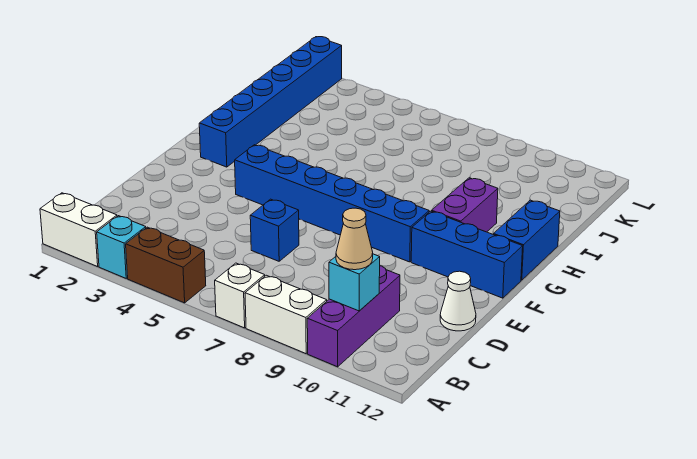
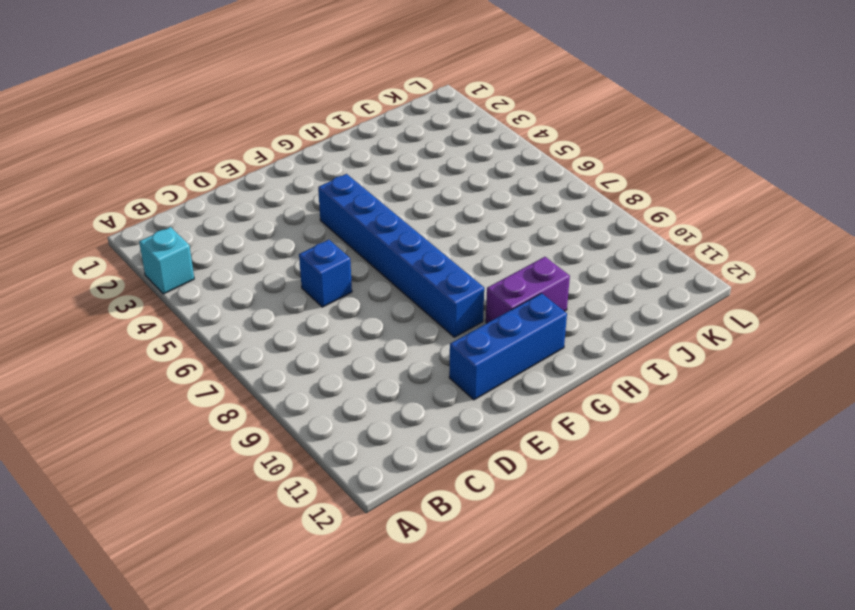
blue brick E11:G11 level 1 -> blue brick F10:F12 level 1
none -> white brick A1:A2 level 1
none -> brown brick A4:A5 level 1
none -> white brick A7 level 1

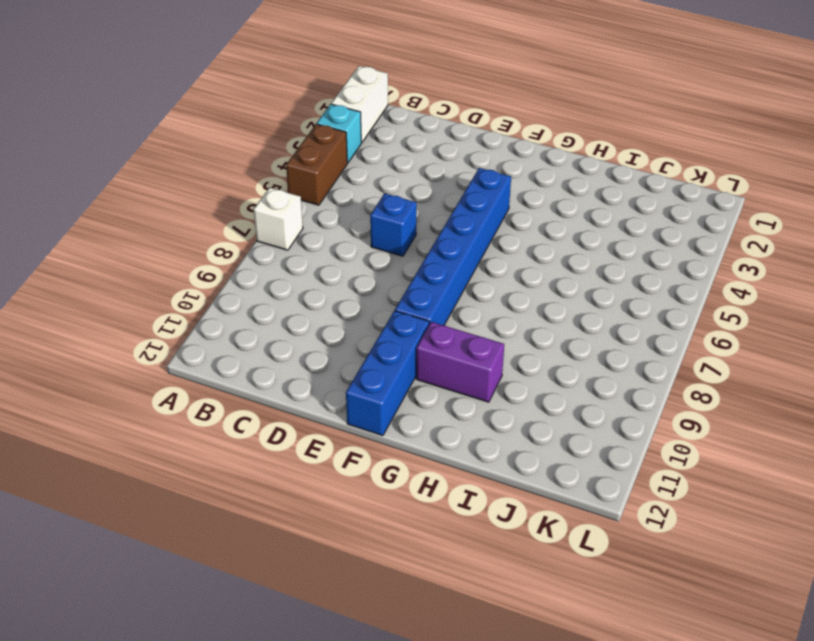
none -> white brick A8:A9 level 1
none -> purple brick A10:C10 level 1
none -> white cone D12 level 1

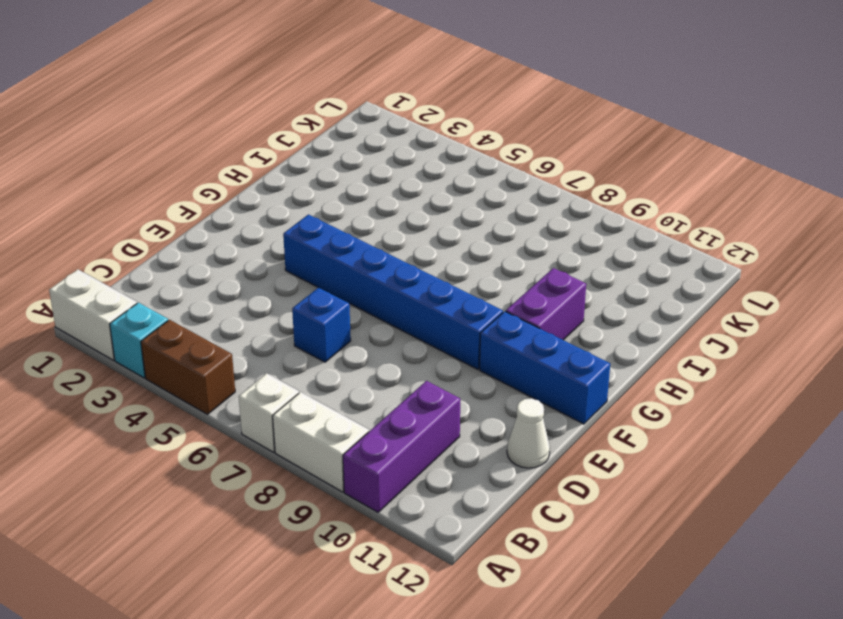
none -> blue brick G2:L2 level 1
none -> blue brick G12:H12 level 1
none -> cyan brick B10 level 2

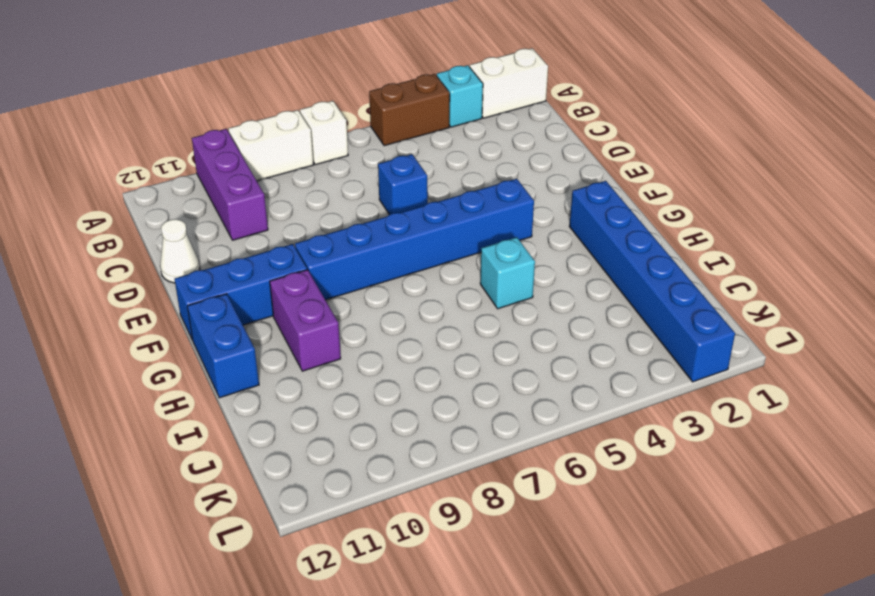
cyan brick H5 level 1 -> cyan brick B10 level 2
none -> tan cone B10 level 3

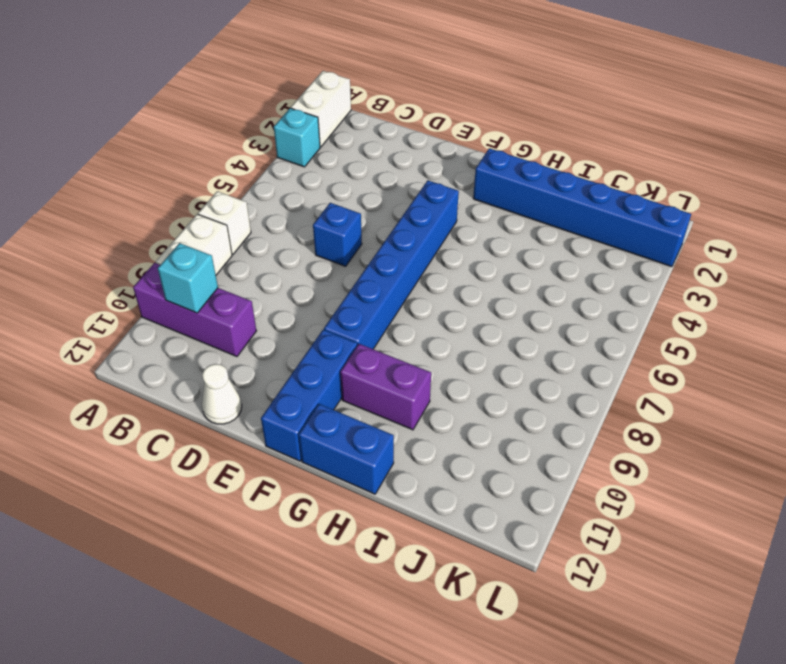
none -> brown brick A4:A5 level 1
none -> tan cone B10 level 3

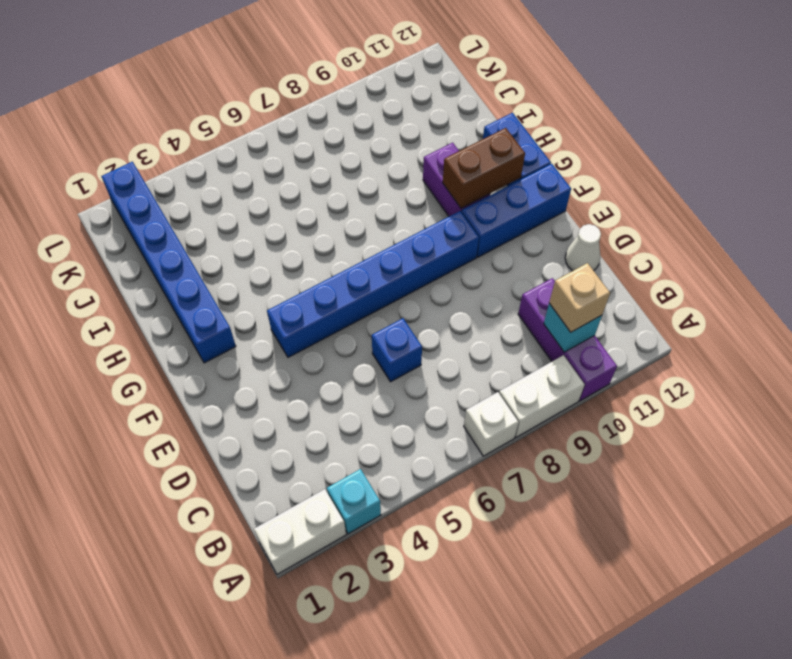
tan brick B10 level 3 -> tan cone B10 level 3
brown brick G10:G11 level 2 -> brown brick A4:A5 level 1

